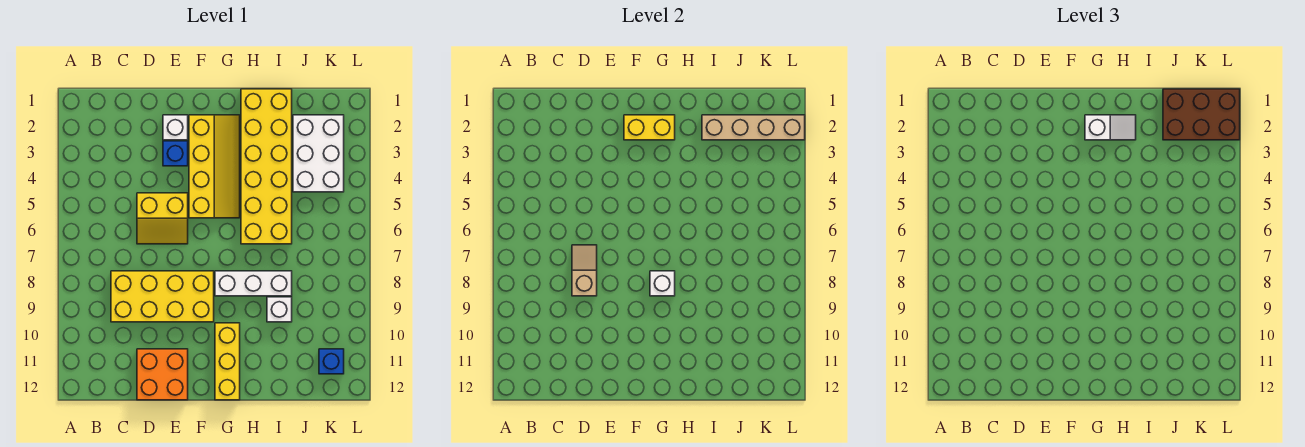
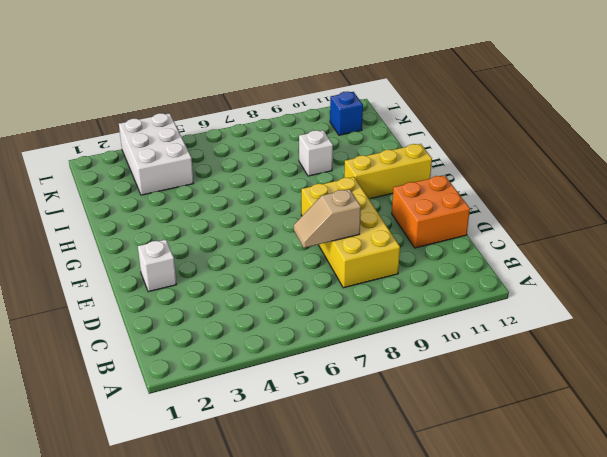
white brick J3:L4 level 1 -> white brick J2:K4 level 1
none -> yellow slope D5:E6 level 1 top 5
none -> blue brick E3 level 1
none -> yellow slope F2:G5 level 1 top F

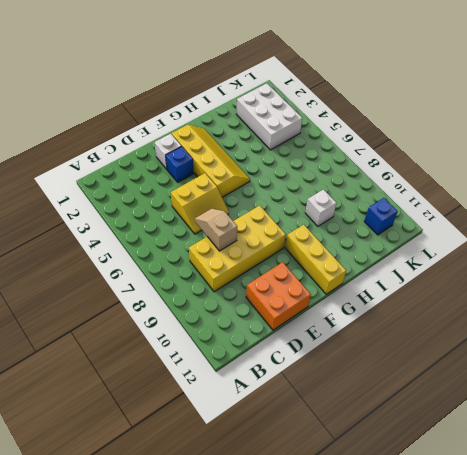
none -> white brick G8:I8 level 1
none -> yellow brick H1:I6 level 1
none -> yellow brick F2:G2 level 2

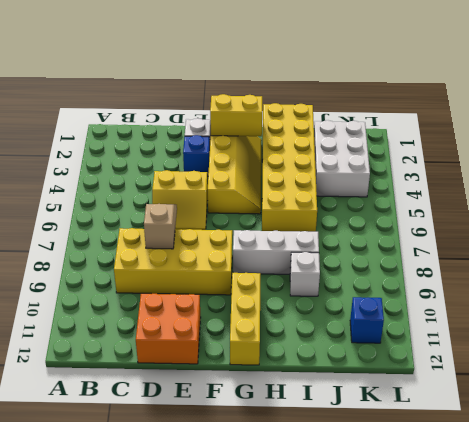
none -> white brick G8 level 2
none -> tan brick I2:L2 level 2
none -> white slope G2:H2 level 3 top G

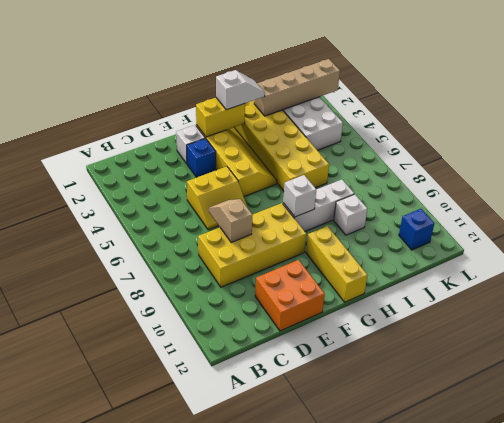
none -> brown brick J1:L2 level 3

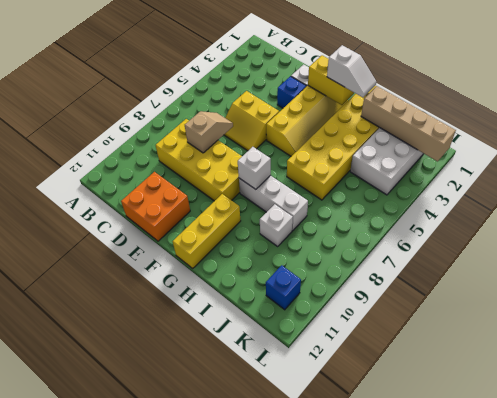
none -> brown brick J1:L2 level 3

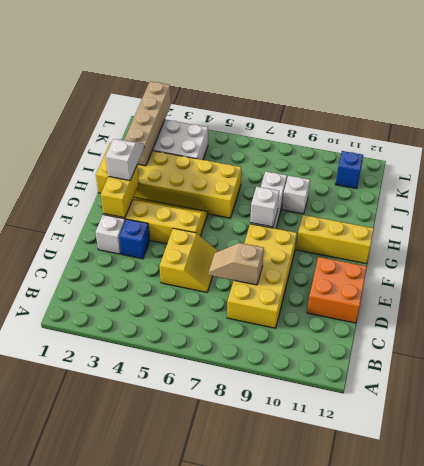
none -> brown brick J1:L2 level 3

